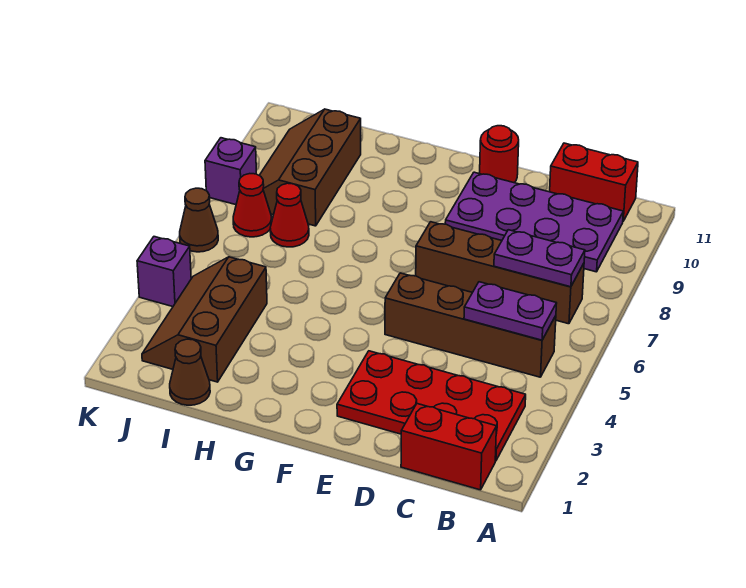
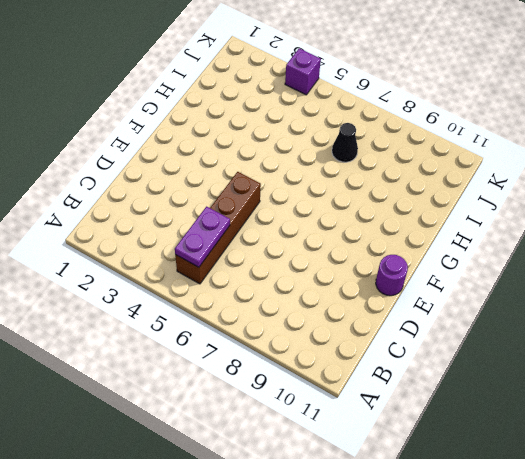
purple round brick E11 level 1 -> red round brick E11 level 1
black cone I7 level 1 -> red cone I7 level 1
none -> red brick B1:C1 level 1
none -> red plate B2:E3 level 1
none -> brown brick B7:E7 level 1

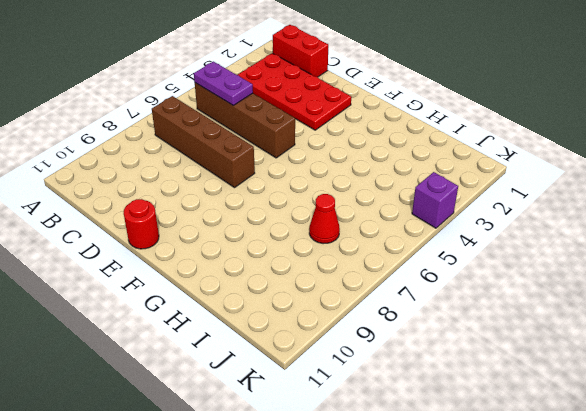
none -> purple plate B9:E10 level 1
none -> red brick B11:C11 level 1
none -> brown cone I1 level 1

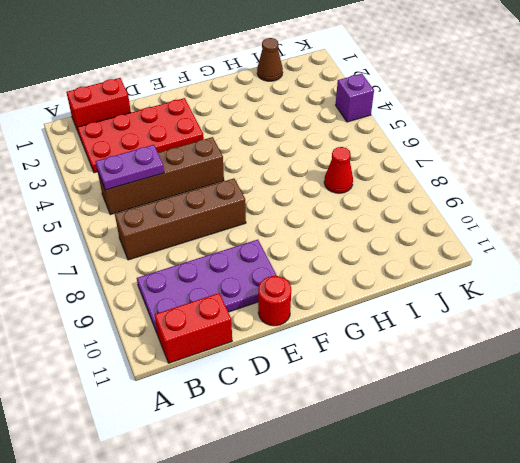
none -> brown slope I2:J4 level 1 top I
none -> brown slope I8:J10 level 1 top I
none -> red cone J7 level 1

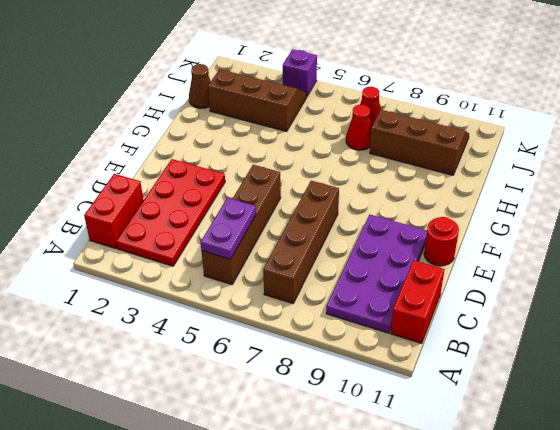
none -> brown cone K6 level 1
none -> purple brick K8 level 1
none -> purple plate B7:C7 level 2

